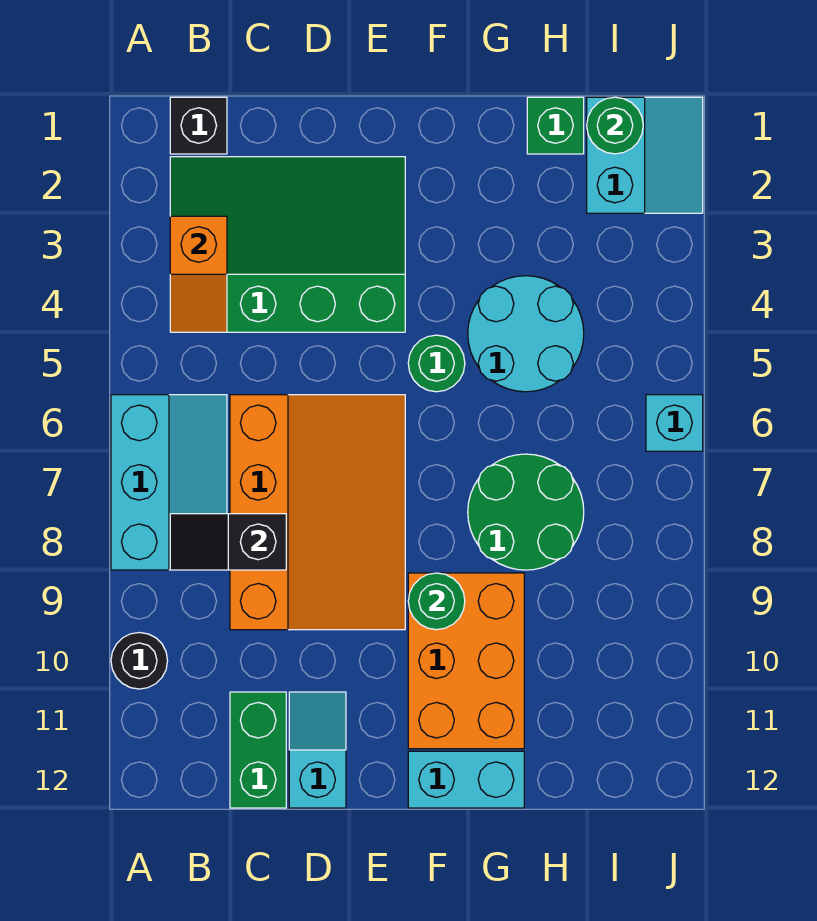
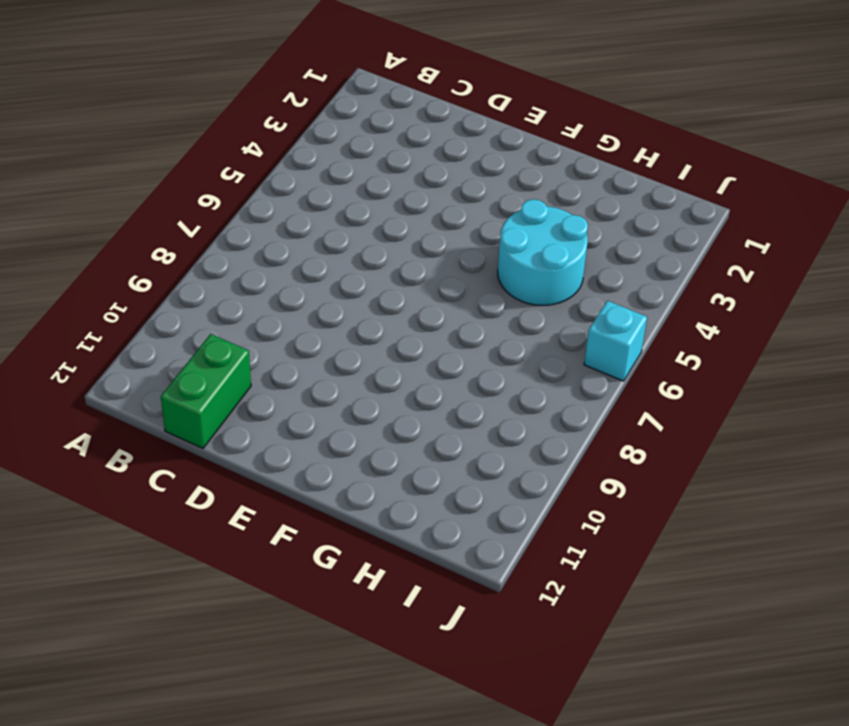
none -> cyan slope A6:B8 level 1 top A
none -> black round brick A10 level 1
none -> black brick B1 level 1

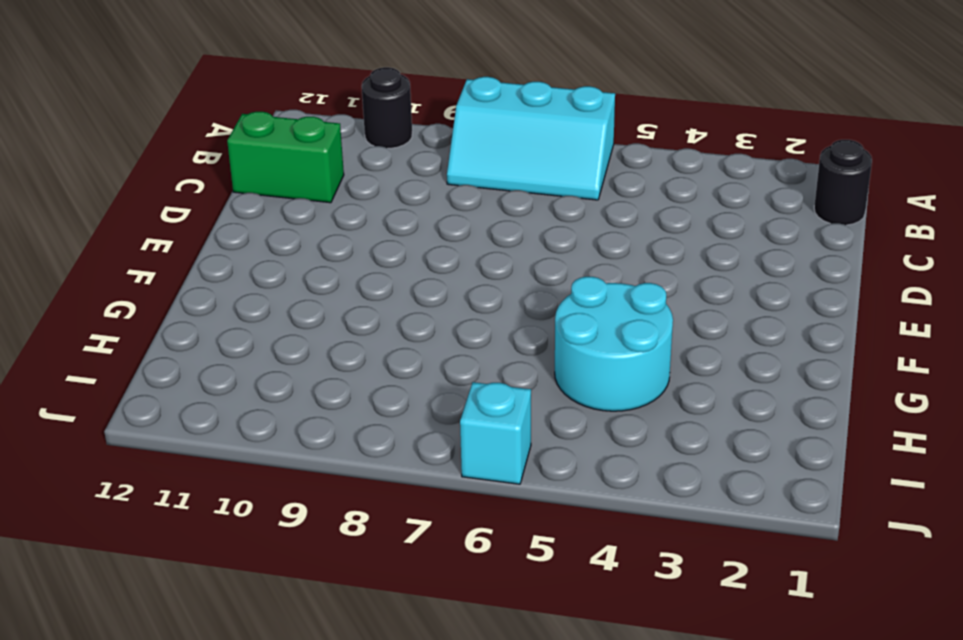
black round brick B1 level 1 -> black brick B1 level 1
none -> green slope B2:E4 level 1 top 4
none -> orange slope C6:E9 level 1 top C
none -> cyan slope D11:D12 level 1 top 12

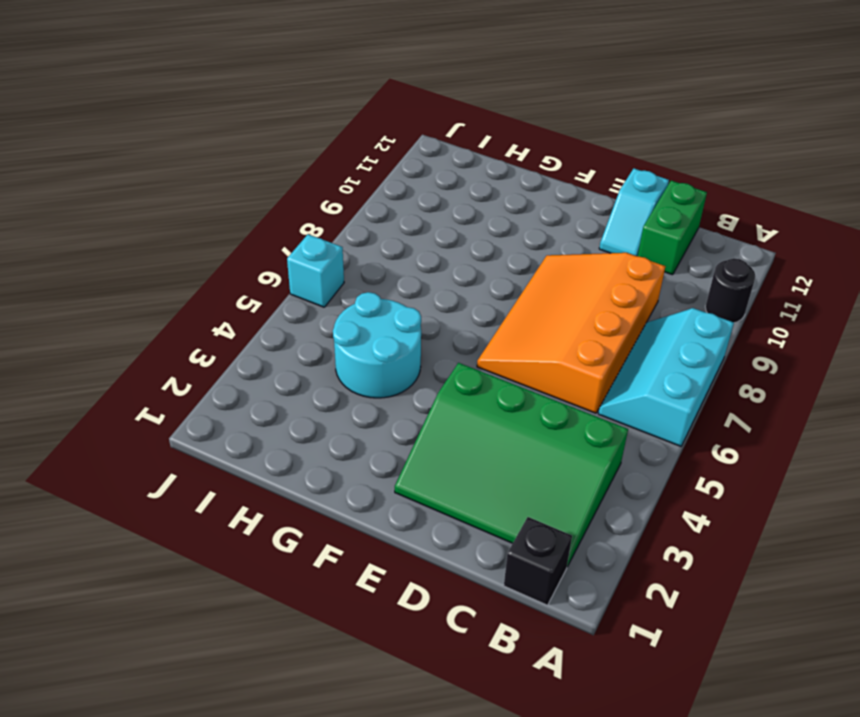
none -> green round brick F5 level 1
none -> orange brick F9:G11 level 1
none -> cyan brick F12:G12 level 1

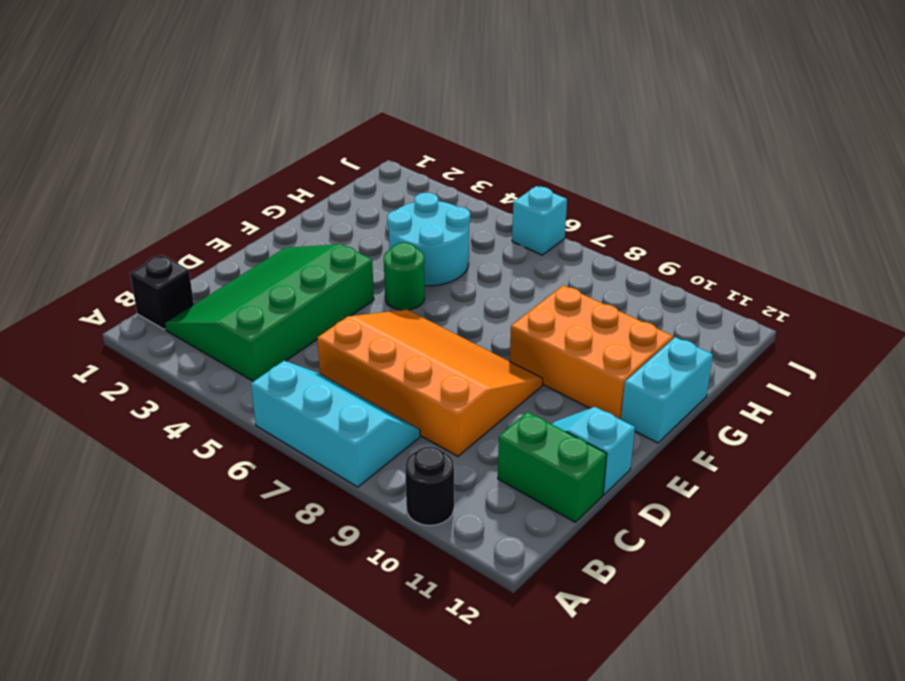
none -> green round brick G7:H8 level 1
none -> green brick H1 level 1
none -> cyan slope I1:J2 level 1 top I

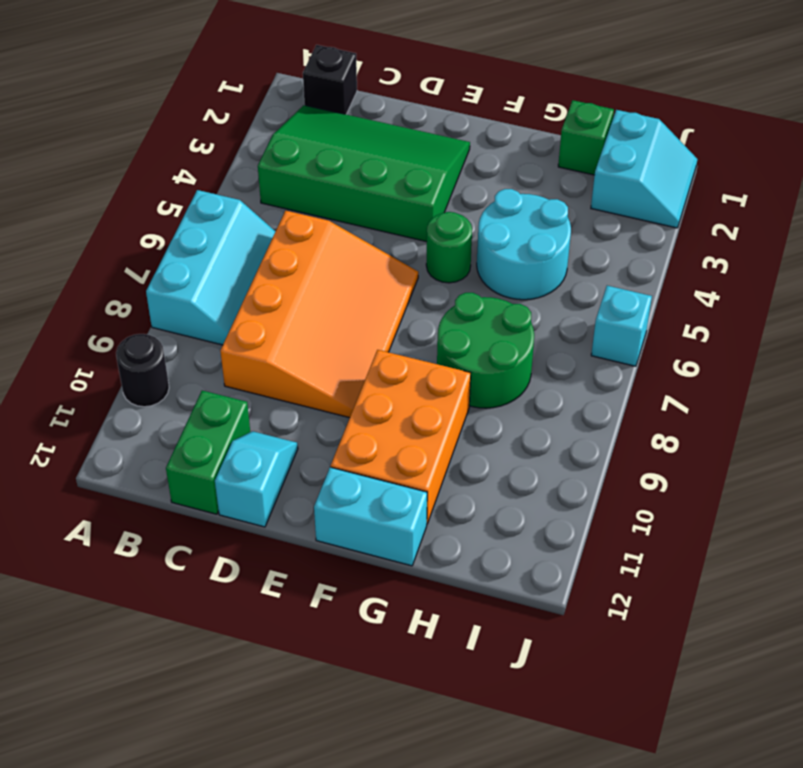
none -> orange slope B3:B4 level 2 top 3
none -> black slope B8:C8 level 2 top C
none -> green round brick F9 level 2

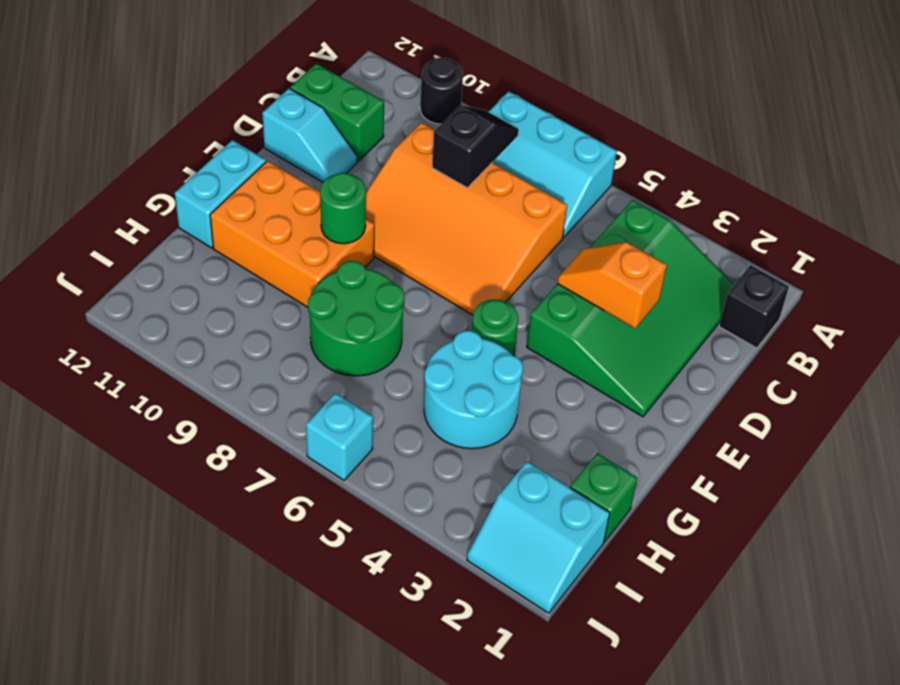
orange slope D3:D4 level 2 top 3 -> orange slope B3:B4 level 2 top 3
none -> green round brick I1 level 2

